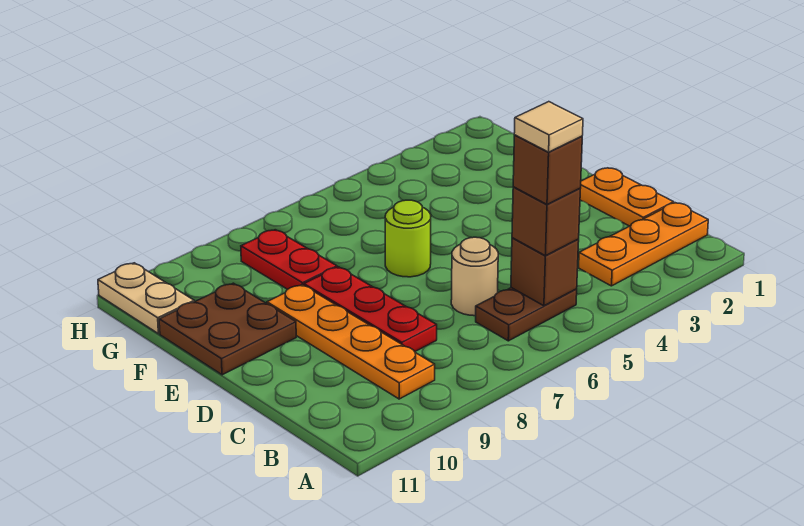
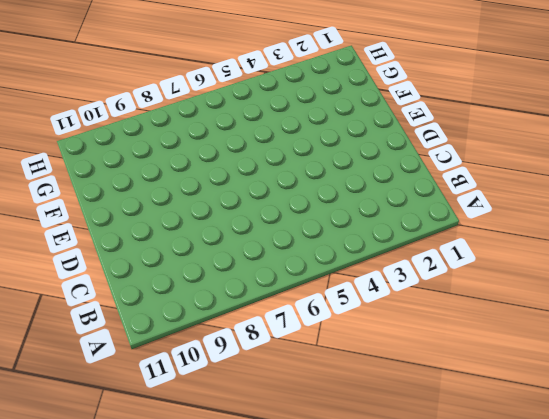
none -> orange plate B1:B3 level 1
none -> brown plate B5:B6 level 1
none -> orange plate B9:E9 level 1

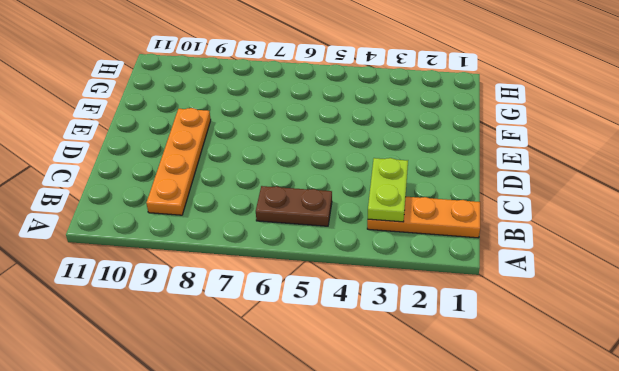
lime plate B3:C3 level 2 -> none
none -> orange plate C1:D1 level 1
none -> tan round brick C6 level 1
none -> red plate C8:E8 level 1

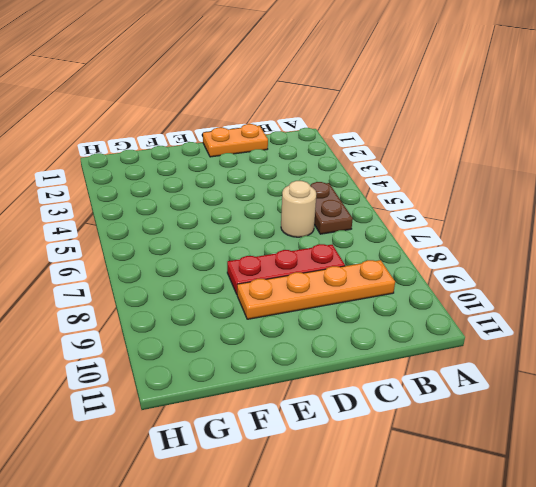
none -> orange plate B1:B3 level 1
none -> lime round brick E6 level 1
none -> brown plate E10:F11 level 1

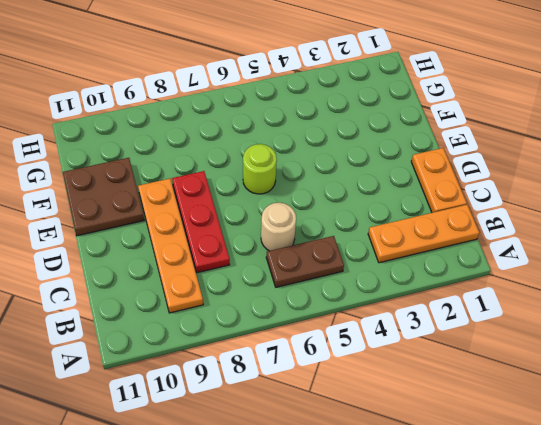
none -> red plate F8:G8 level 1
none -> tan plate G11:H11 level 1
none -> brown brick B5 level 2

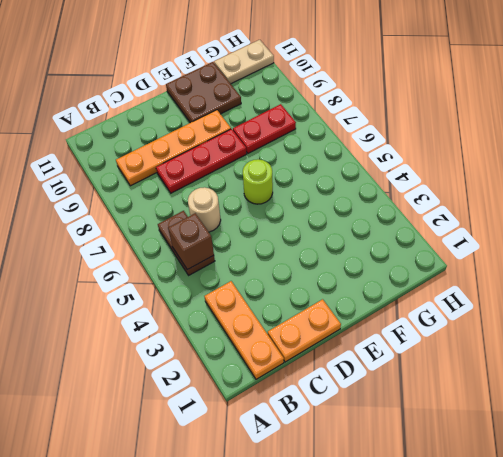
none -> brown brick B5 level 3
none -> brown brick B5 level 4
none -> tan tile B5 level 5

